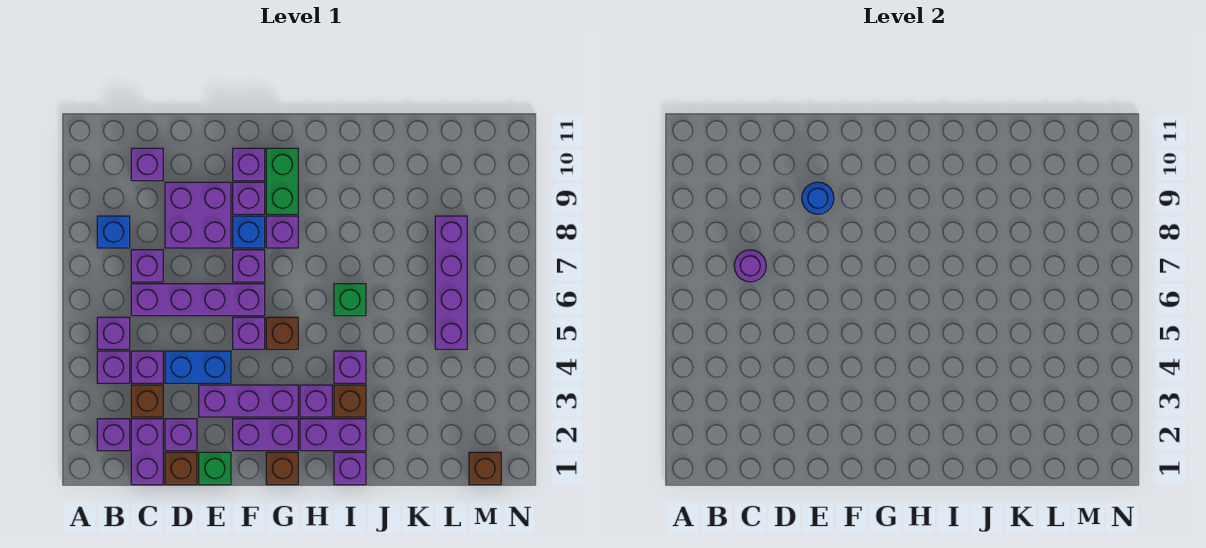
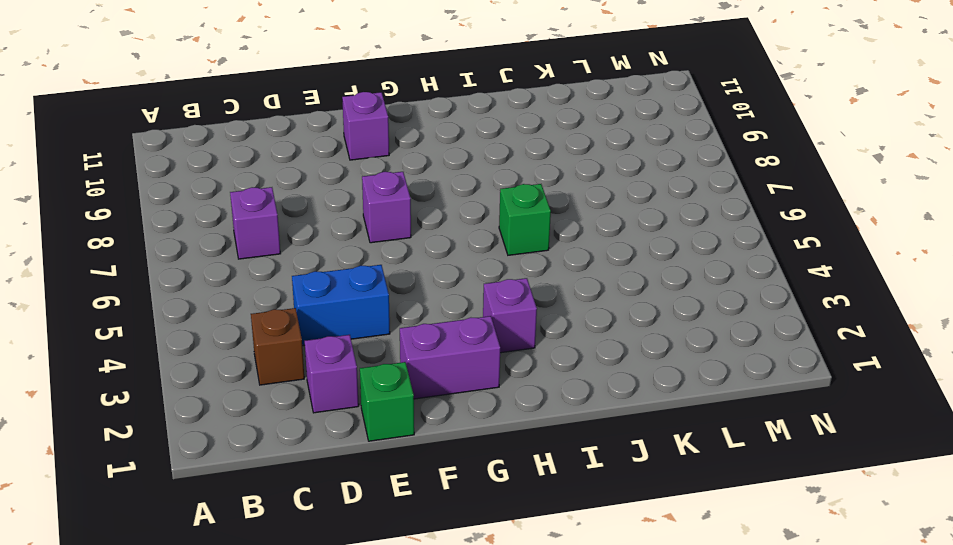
none -> purple brick B2 level 1
none -> purple brick B4 level 1
none -> purple brick B5 level 1
none -> blue brick B8 level 1

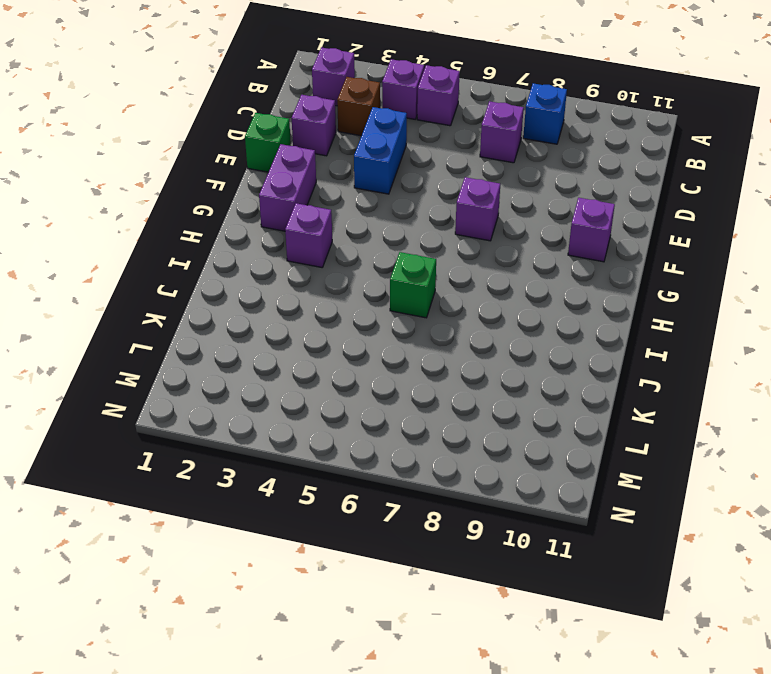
none -> purple brick C1:C2 level 1
none -> purple brick C4 level 1
none -> purple brick C6:F6 level 1
none -> purple brick C10 level 1

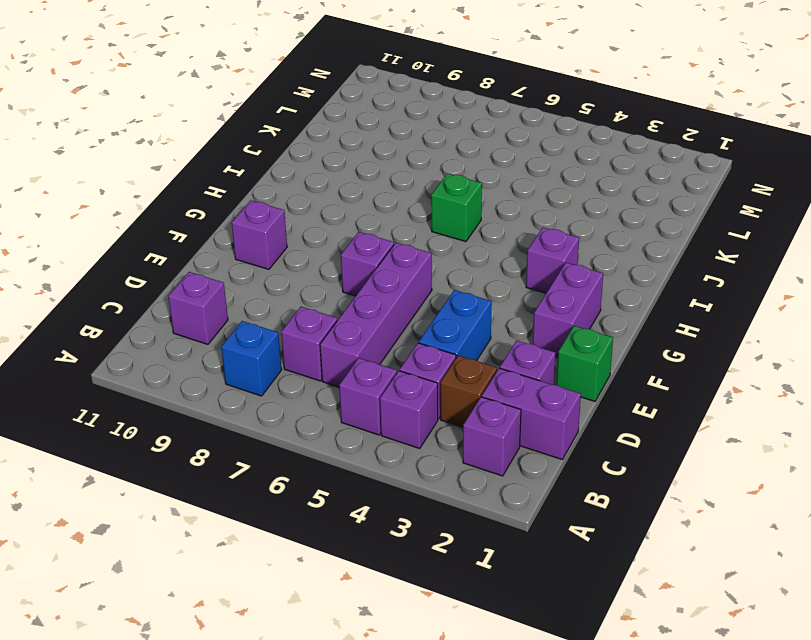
none -> brown brick D1 level 1
none -> purple brick D8:E9 level 1
none -> purple brick E3:G3 level 1
none -> purple brick F5 level 1

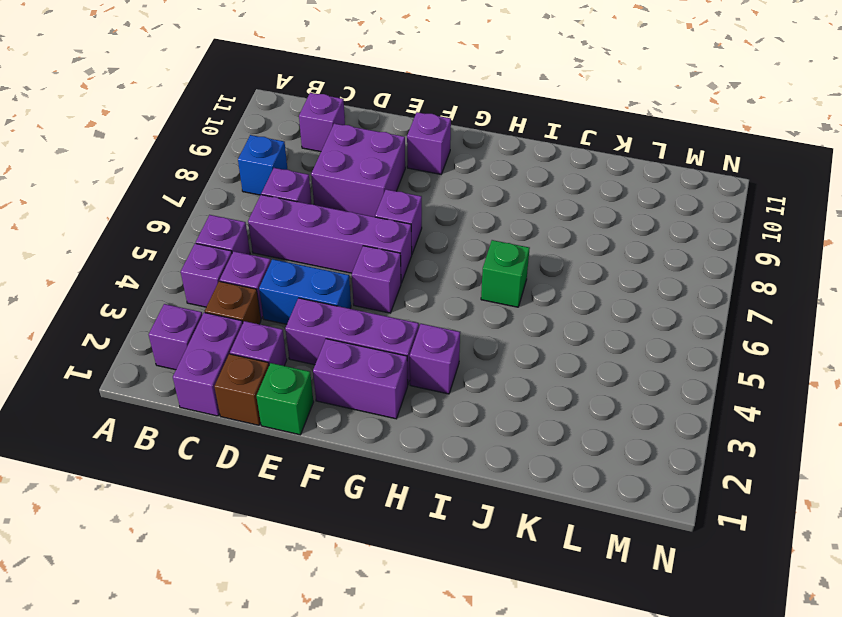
none -> blue brick F8 level 1
none -> purple brick F9 level 1
none -> brown brick G1 level 1
none -> brown brick G5 level 1

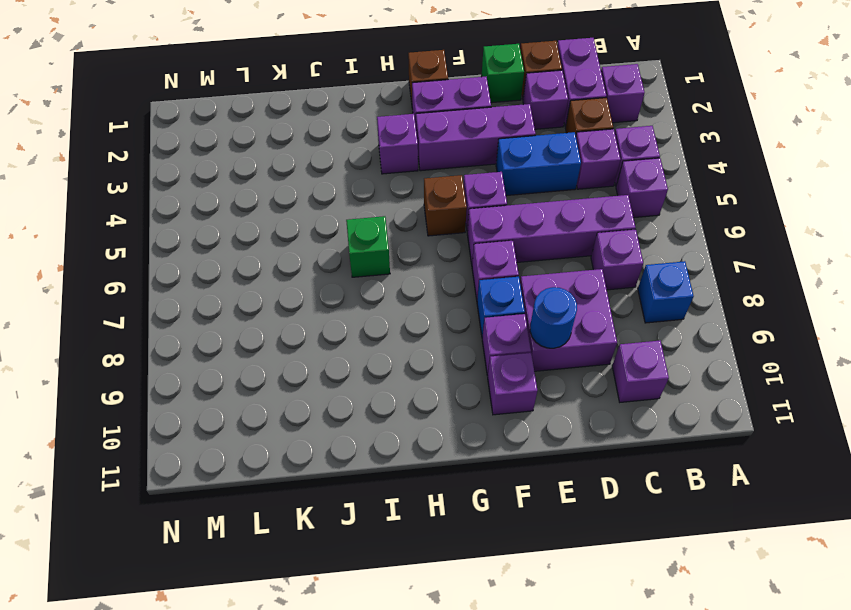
none -> purple brick G8 level 1
none -> green brick G9:G10 level 1
none -> purple brick H2:I2 level 1
none -> purple brick I1 level 1

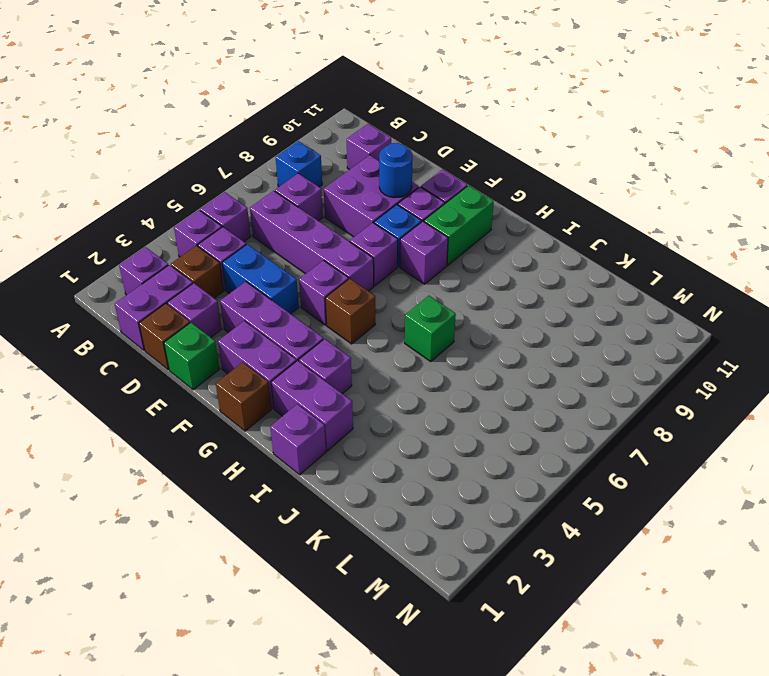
none -> brown brick I3 level 1
none -> purple brick I4 level 1
none -> purple brick L5:L8 level 1
none -> brown brick M1 level 1

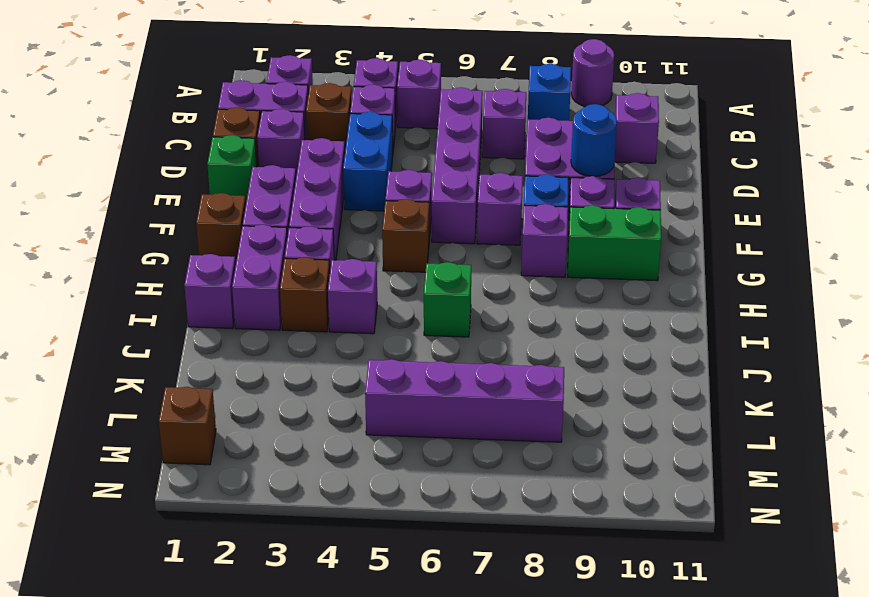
purple round brick A9 level 1 -> purple round brick C7 level 2

